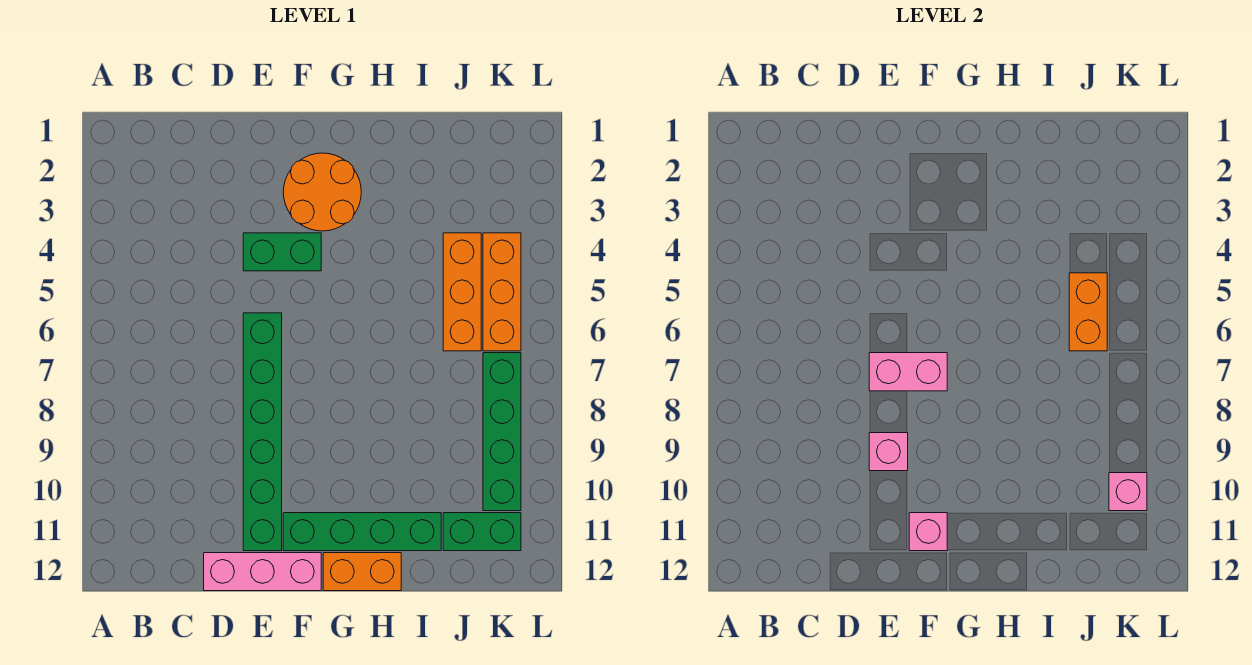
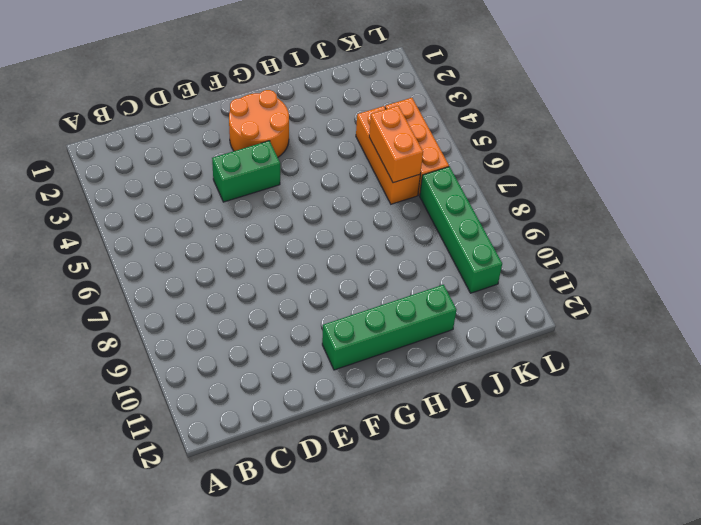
none -> pink brick D12:F12 level 1
none -> green brick E6:E11 level 1
none -> orange brick G12:H12 level 1

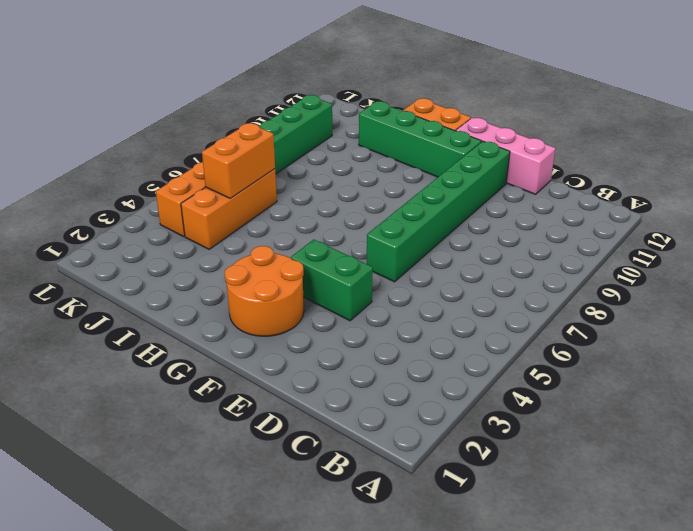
none -> green brick J11:K11 level 1
none -> pink brick E7:F7 level 2
none -> pink brick E9 level 2

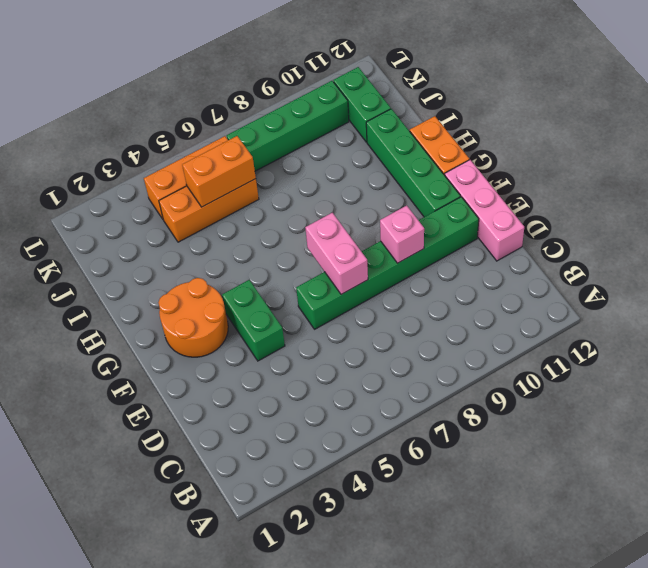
none -> pink brick F11 level 2
none -> pink brick K10 level 2

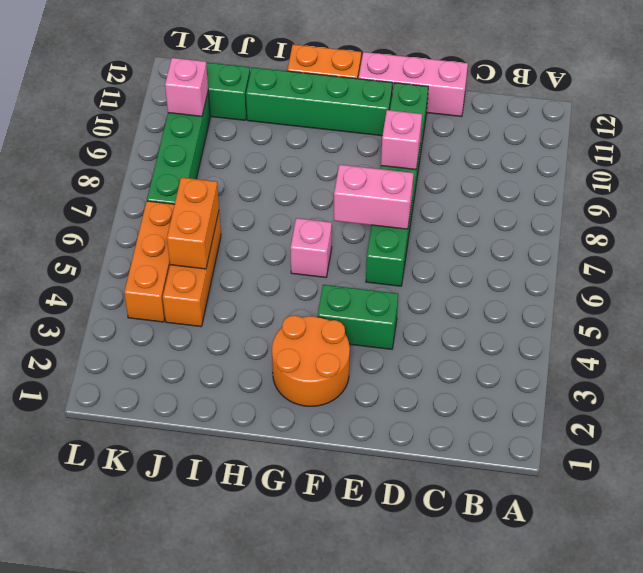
pink brick G6 level 1 -> pink brick F11 level 2

